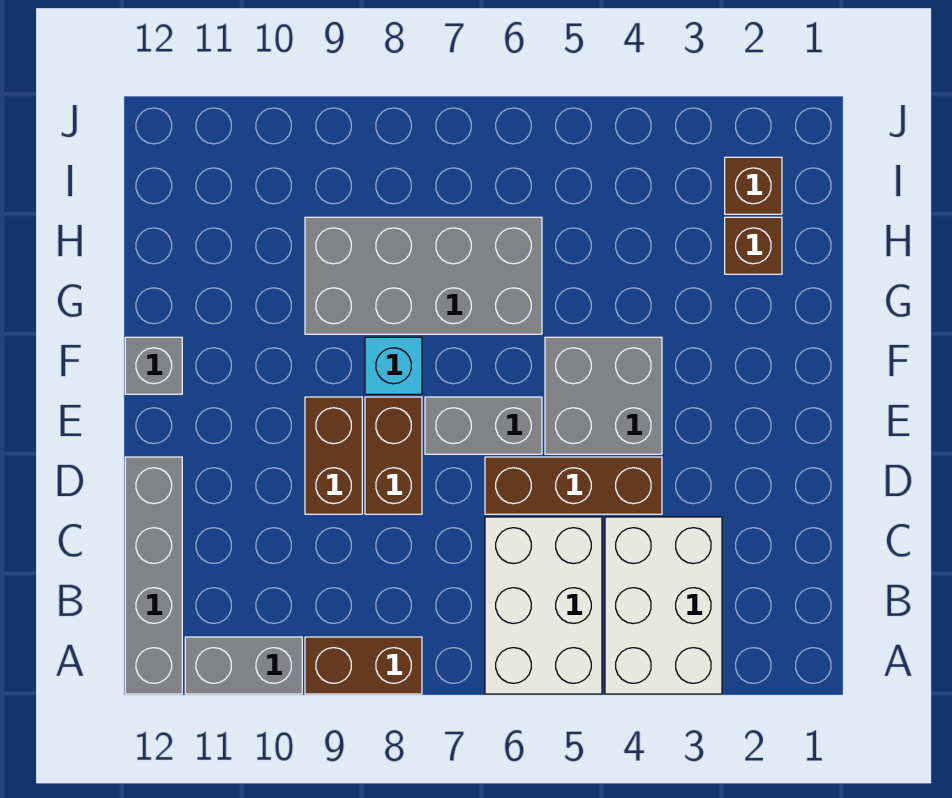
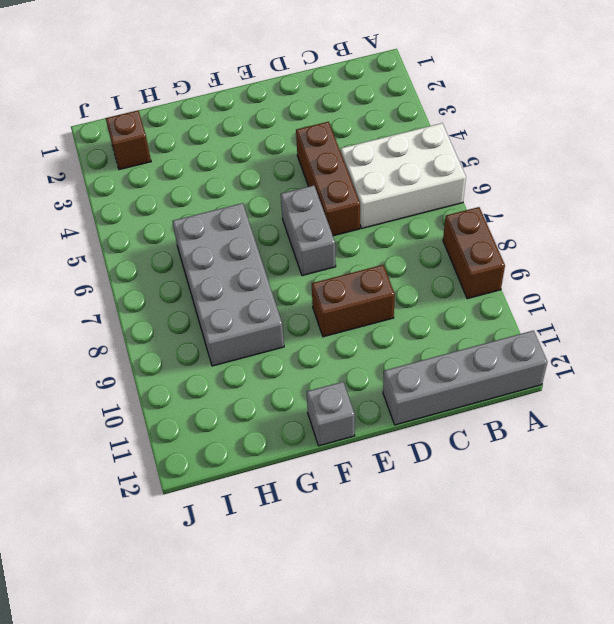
none -> white brick A3:C4 level 1
none -> grey brick A10:A11 level 1
none -> brown brick D8:E8 level 1

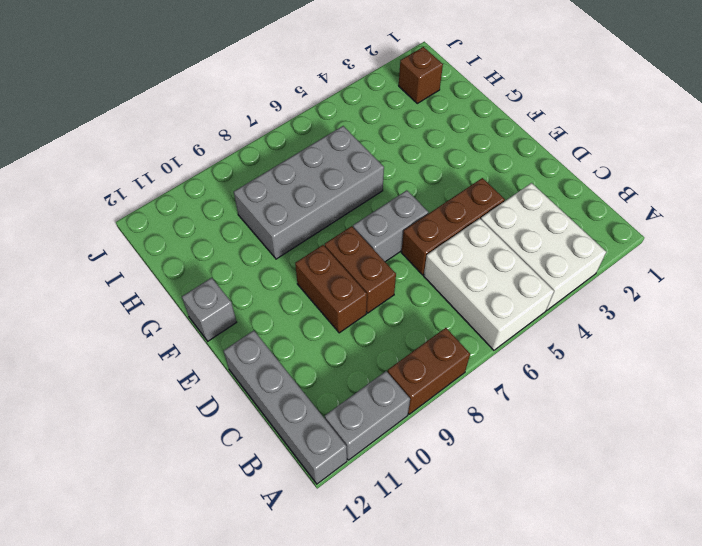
none -> grey brick E4:F5 level 1
none -> cyan brick F8 level 1
none -> brown brick H2 level 1

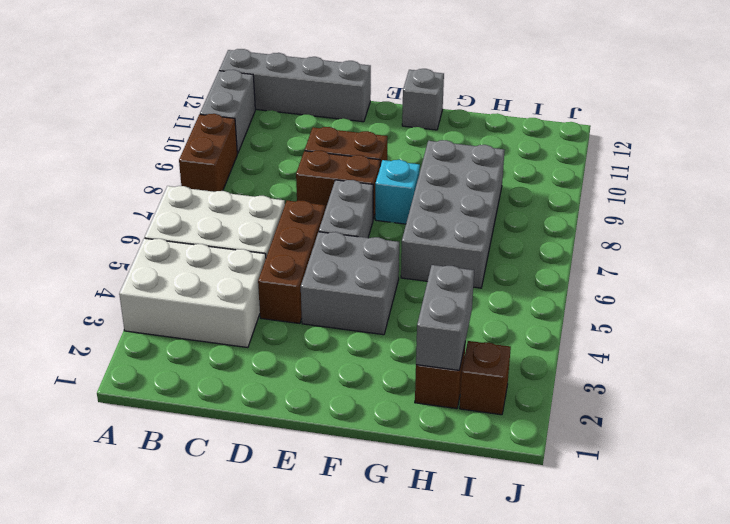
grey brick H2:H3 level 2 -> none

